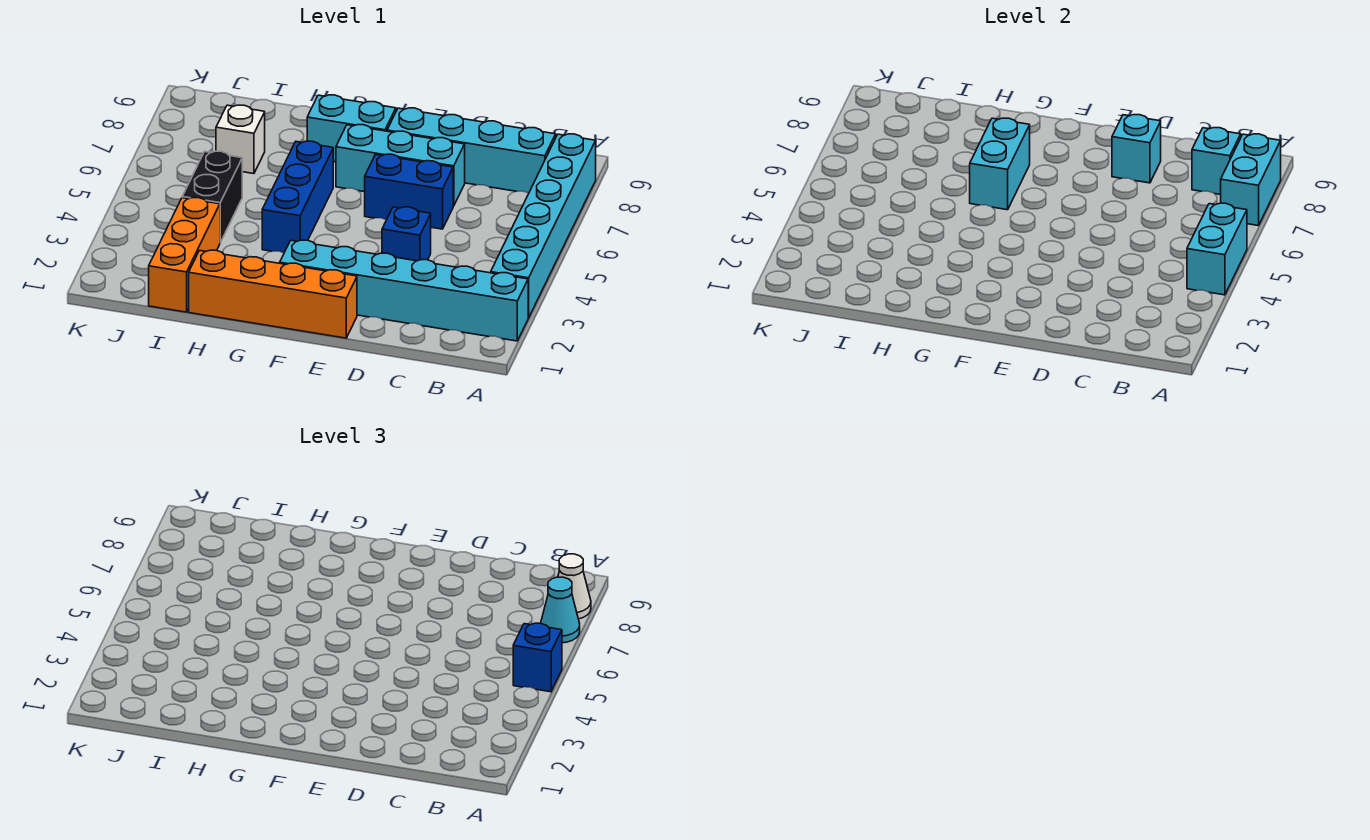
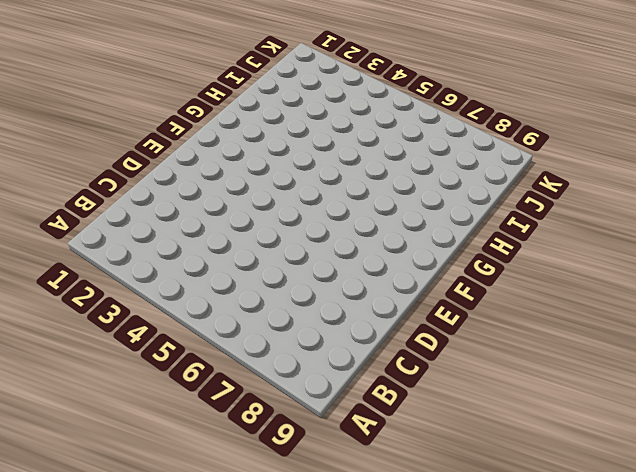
none -> cyan brick A2:F2 level 1
none -> cyan brick A3:A8 level 1
none -> cyan brick B8:E8 level 1

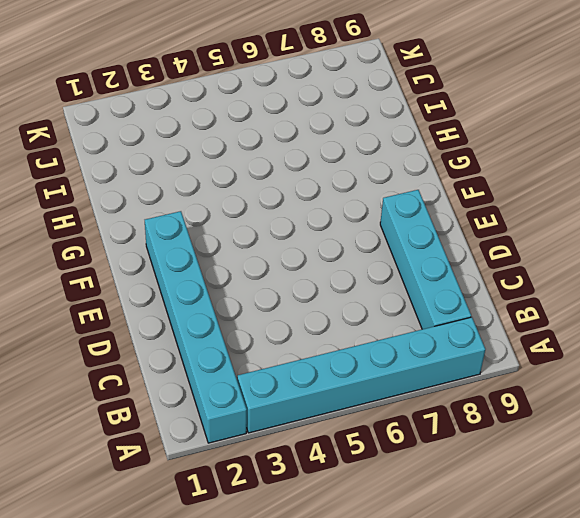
none -> blue brick D4 level 1
none -> blue brick D6:E6 level 1
none -> cyan brick D7:F7 level 1

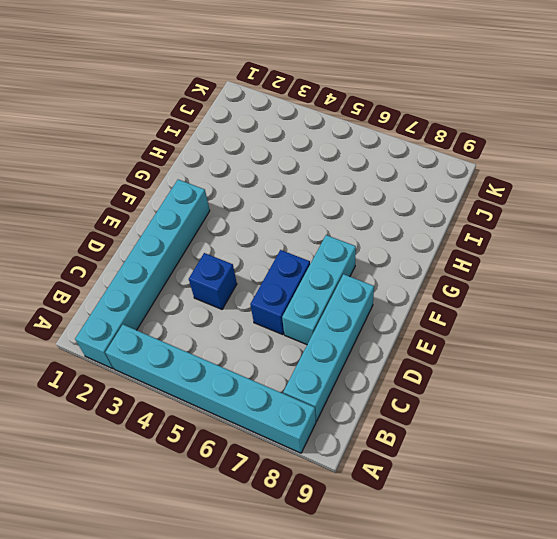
none -> orange brick E1:H1 level 1
none -> cyan brick F8:G8 level 1
none -> blue brick G4:G6 level 1

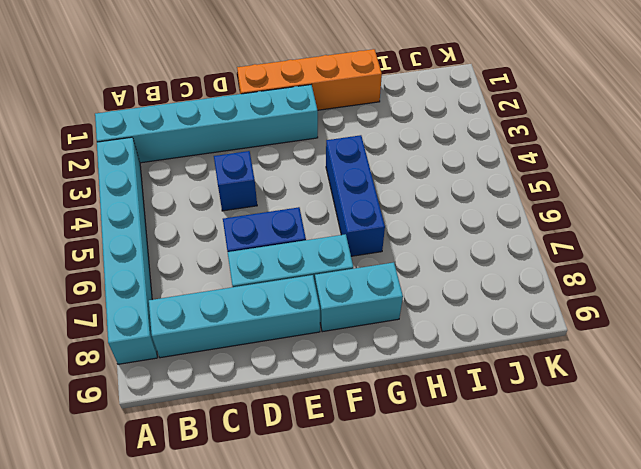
none -> orange brick I1:I3 level 1
none -> black brick I4:I5 level 1
none -> white brick I7 level 1

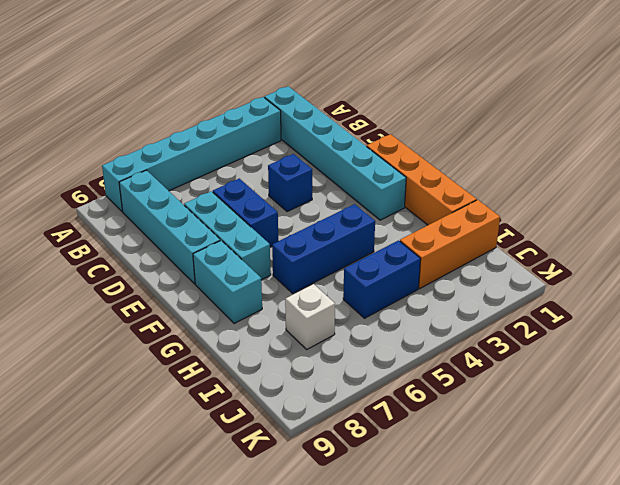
blue brick I4:I5 level 1 -> black brick I4:I5 level 1
none -> cyan brick A4:A5 level 2
none -> cyan brick A7:A8 level 2
none -> cyan brick B8 level 2

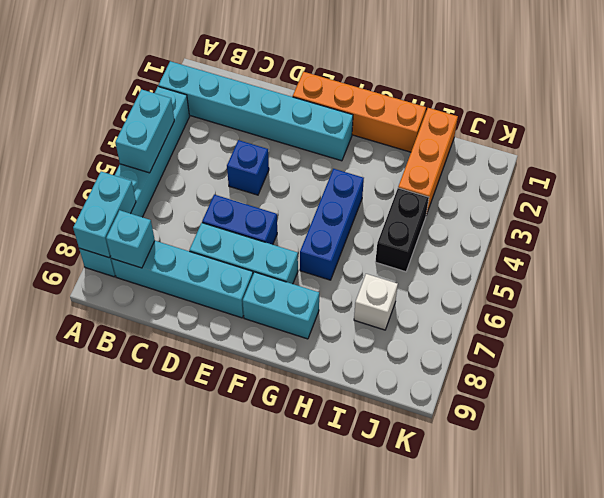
none -> cyan brick D8 level 2
none -> cyan brick G6:G7 level 2
none -> blue brick A5 level 3

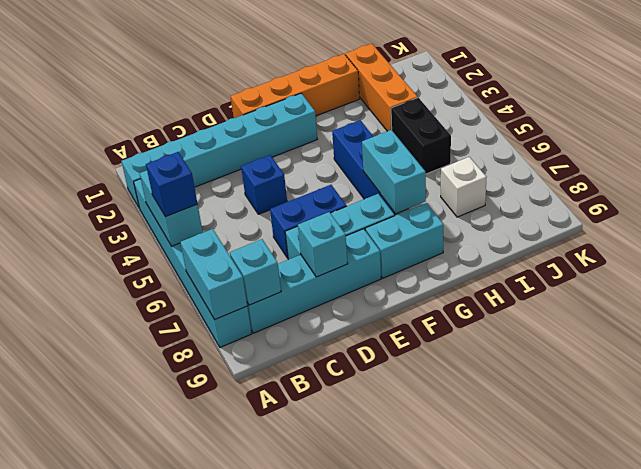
none -> cyan cone A7 level 3
none -> white cone A8 level 3

